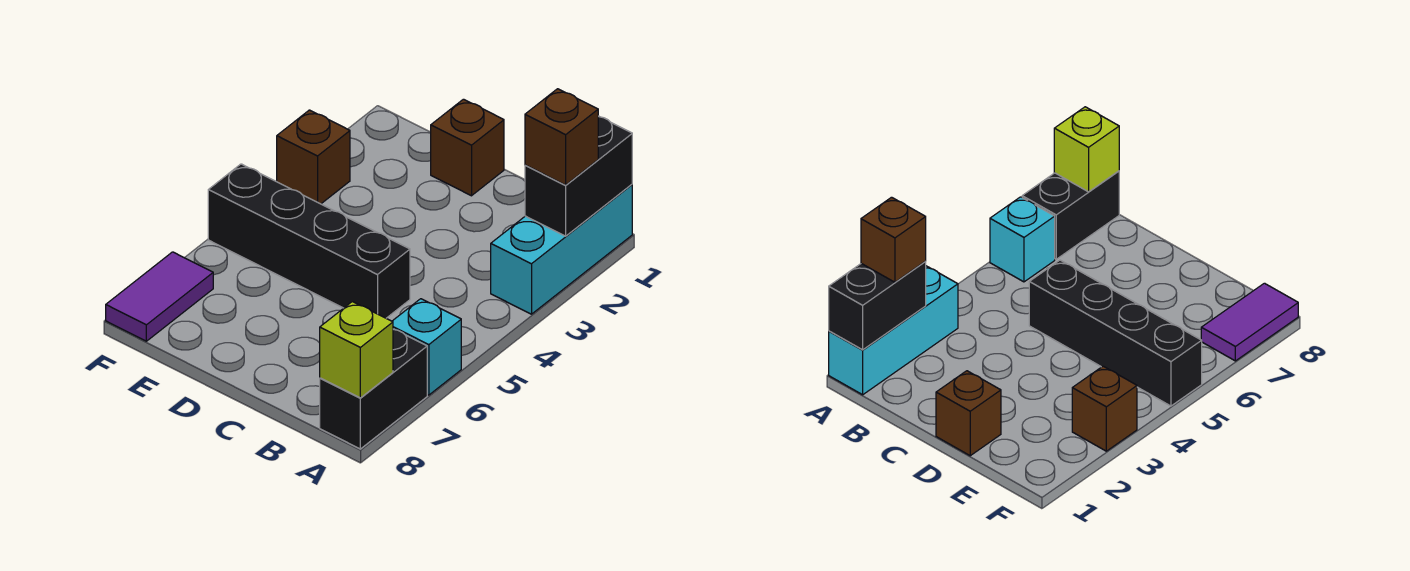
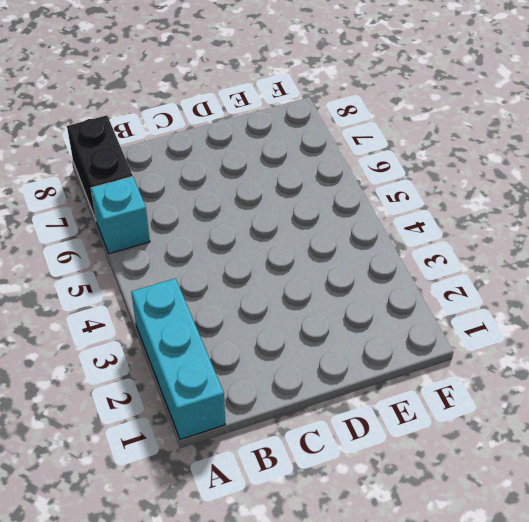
none -> black brick C5:F5 level 1
none -> brown brick D1 level 1

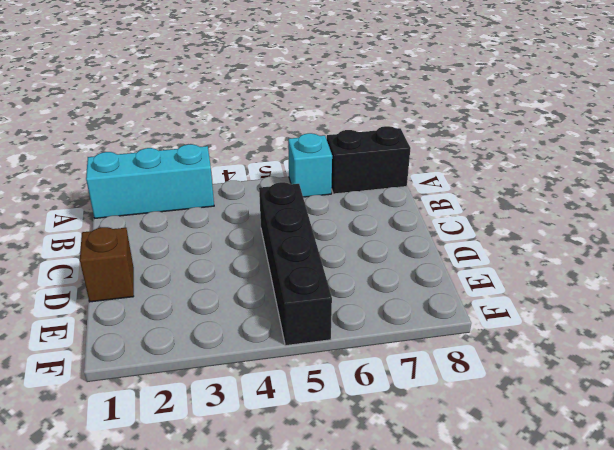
none -> brown brick F3 level 1
none -> purple tile F7:F8 level 1

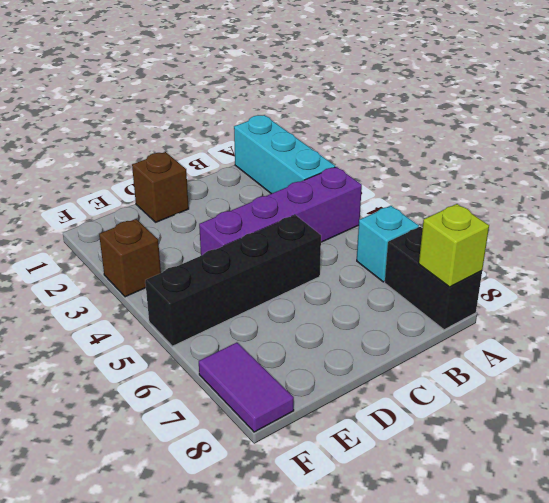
purple brick A4:D4 level 1 -> none
none -> black brick A1:A2 level 2
none -> brown brick A2 level 3

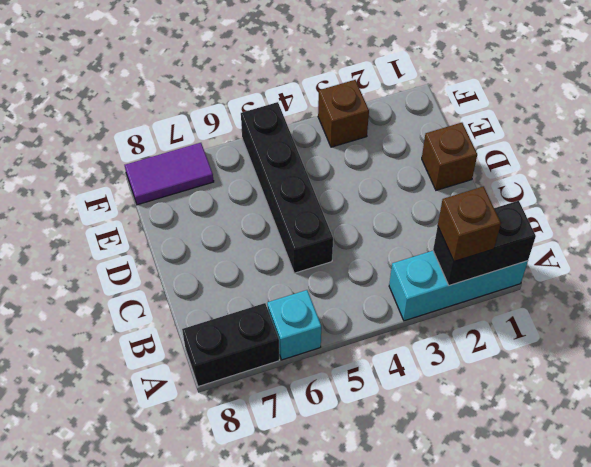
none -> lime brick A8 level 2

